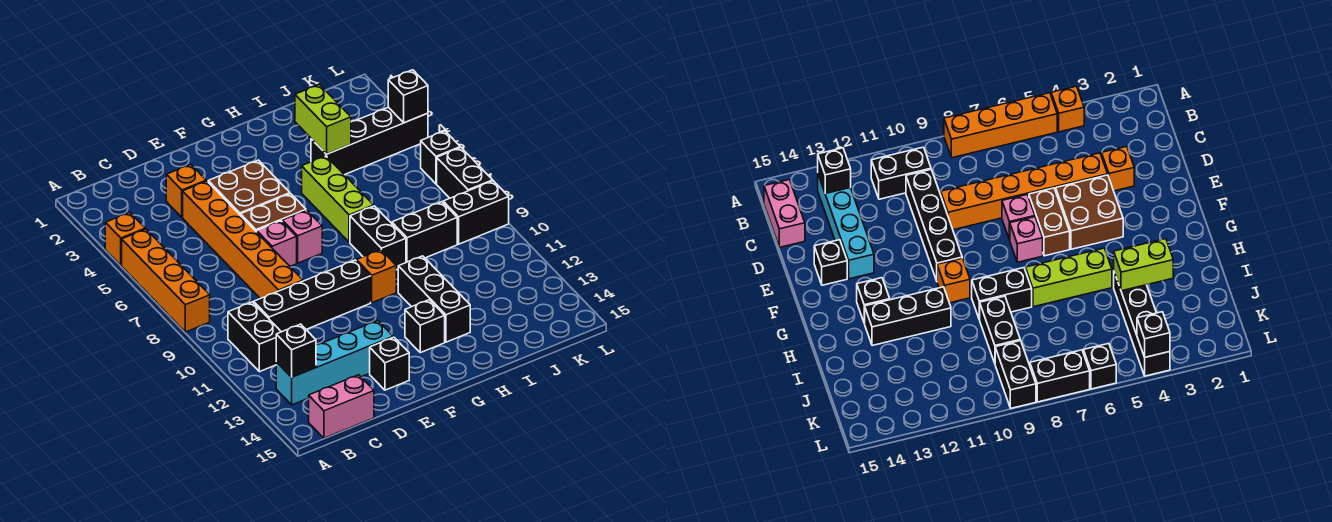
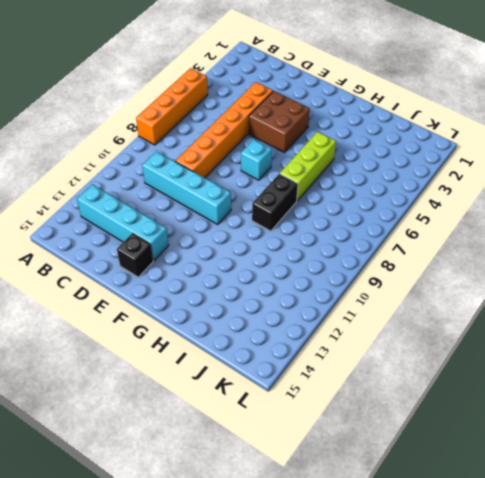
cyan brick C10:F10 level 1 -> black brick C10:F10 level 1
cyan brick F7 level 1 -> pink brick F7 level 1
none -> orange brick A4 level 1
none -> black brick B10:B11 level 1
none -> pink brick B15:C15 level 1

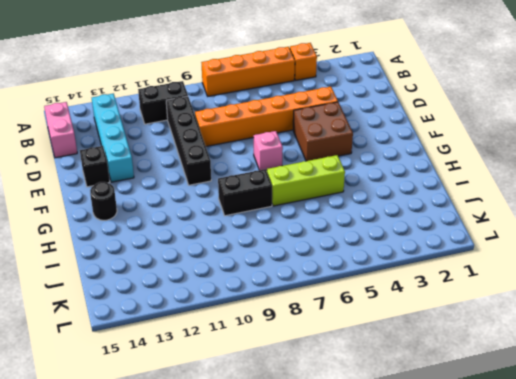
black round brick G14 level 1 -> none
none -> orange brick D3 level 1
none -> brown brick E6:F6 level 1
none -> pink brick E7 level 1

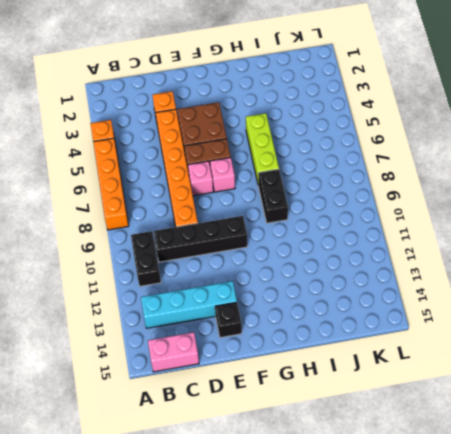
none -> orange brick G10 level 1
none -> black brick G13 level 1
none -> black brick H11:H13 level 1

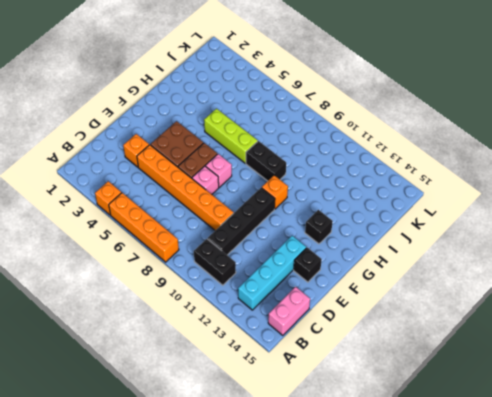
none -> black brick H11:H13 level 1
none -> black brick I4:L4 level 1
none -> black brick I9:J9 level 1

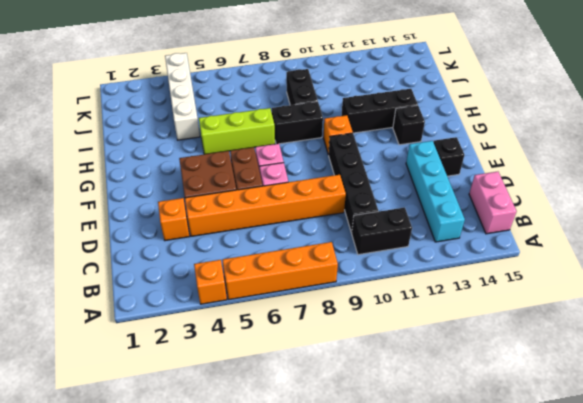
white brick I4:L4 level 1 -> black brick I4:L4 level 1
none -> black brick K9:L9 level 1
none -> black brick L6 level 1
none -> black brick L7:L8 level 1

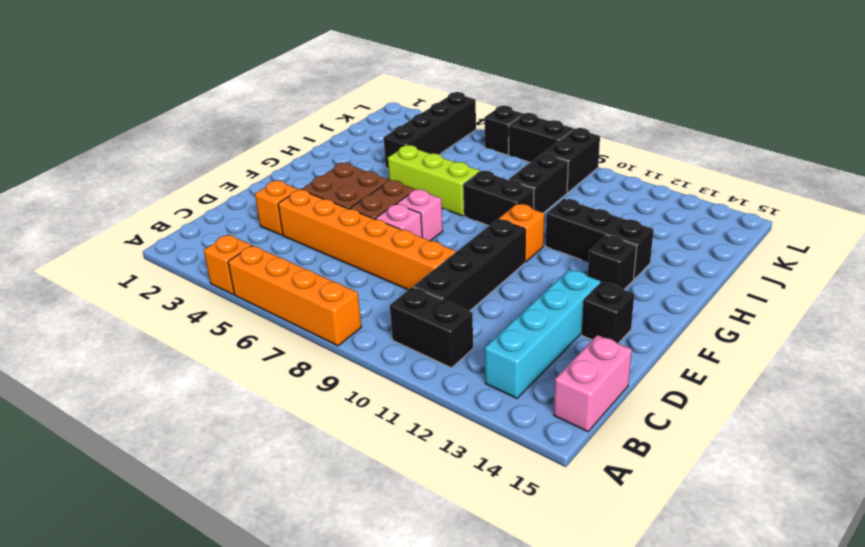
none -> black brick B13 level 2
none -> lime brick I3:I4 level 2
none -> black brick L4 level 2

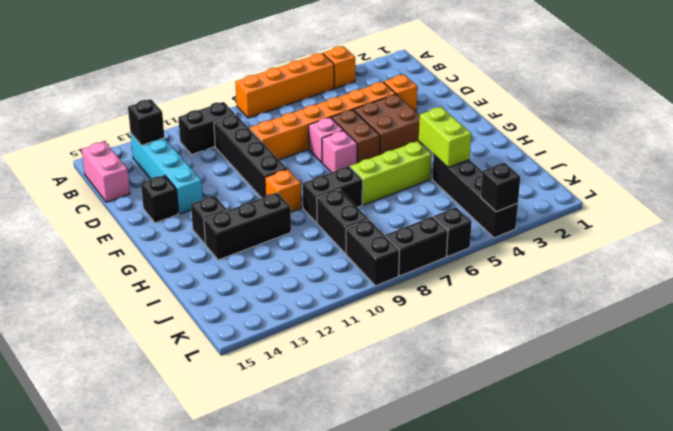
lime brick H4:I4 level 2 -> lime brick I3:I4 level 2

